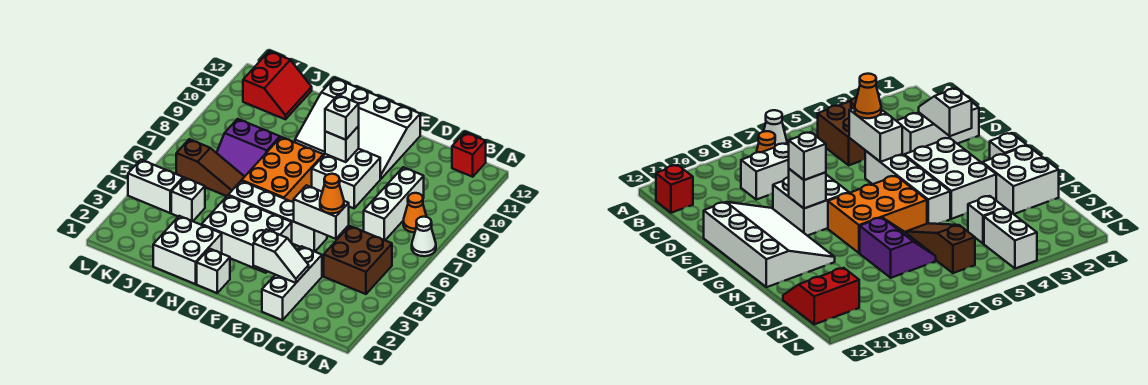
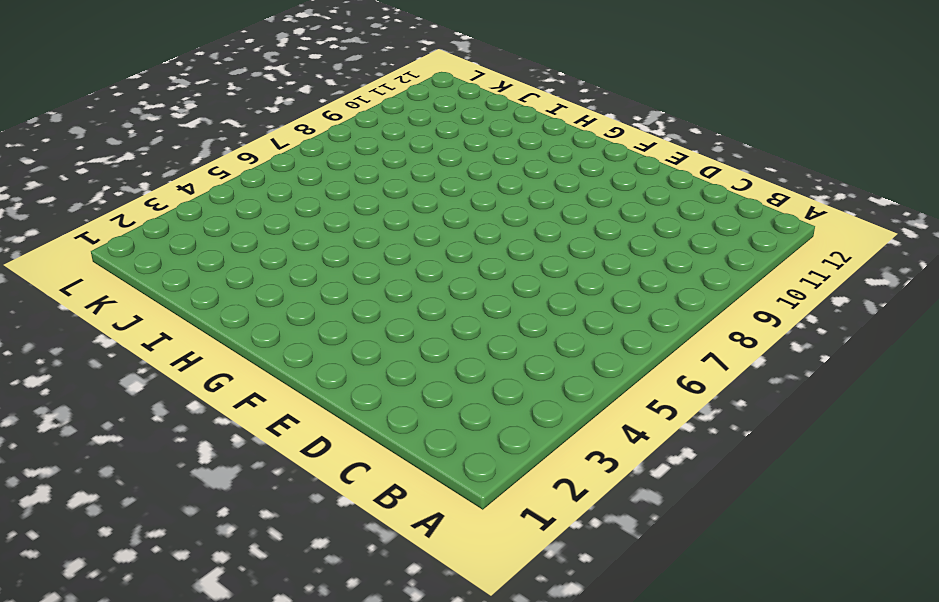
none -> white cone A7 level 1
none -> brown brick B4:C5 level 1
none -> orange cone B8 level 1

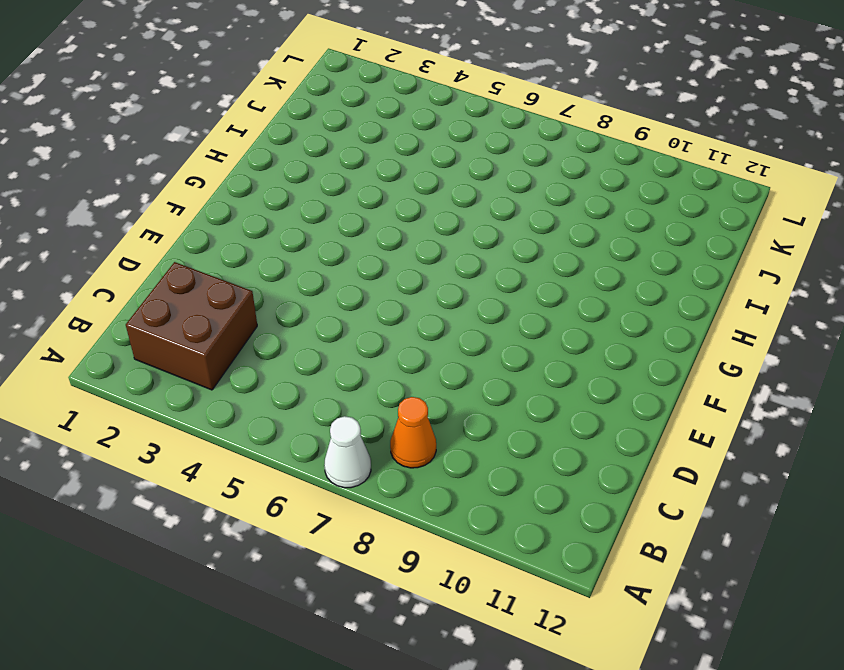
brown brick B2:C3 level 1 -> brown brick B4:C5 level 1
none -> red brick B12 level 1
none -> white brick C7:C9 level 1
none -> white brick D1:D3 level 1

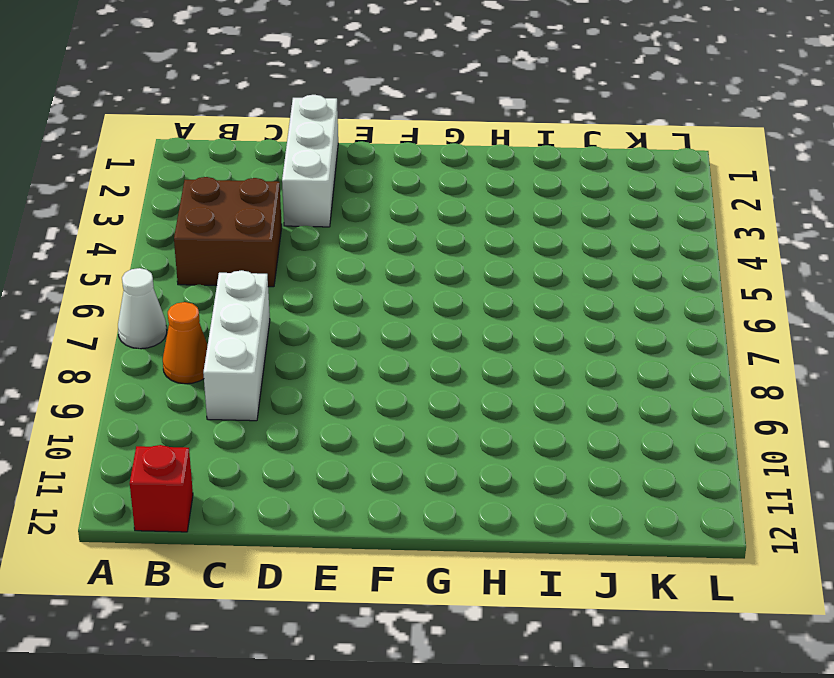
none -> white brick E5:H5 level 1
none -> white brick E8:F9 level 1
none -> white slope E10:H12 level 1 top 12

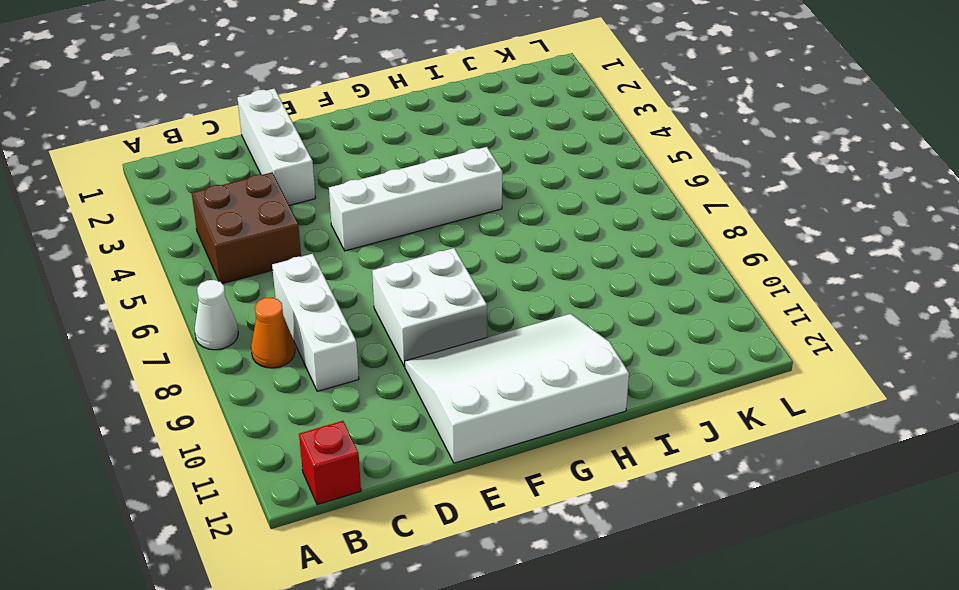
none -> white brick F3:H4 level 1
none -> white brick G1 level 1
none -> orange brick G6:H8 level 1

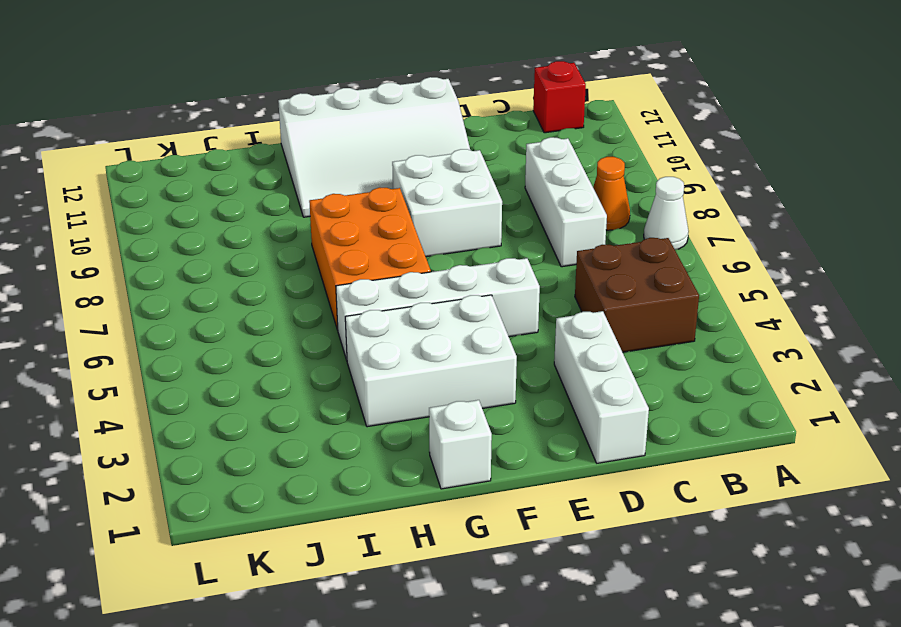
none -> white brick H1:I2 level 1
none -> brown slope I6:K6 level 1 top K
none -> purple slope I7:J8 level 1 top 8

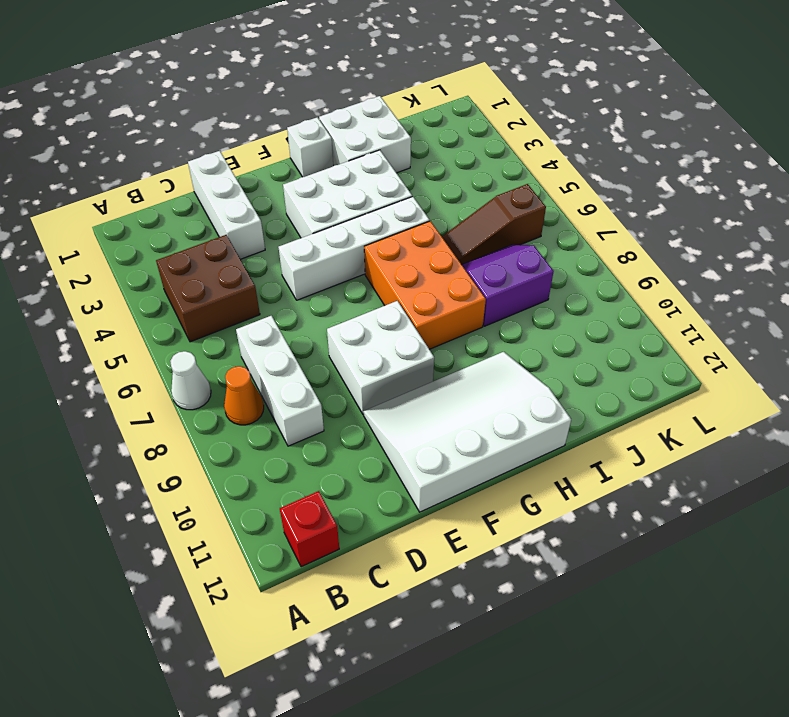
none -> white brick J4 level 1
none -> red slope J11:K12 level 1 top K
none -> white brick K4:L4 level 1

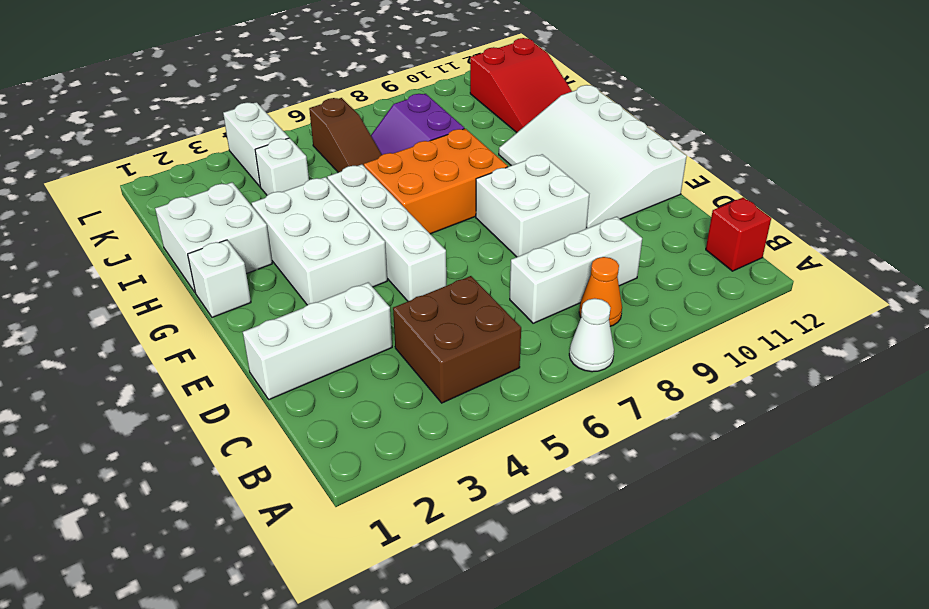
red slope I11:K12 level 1 top K -> red slope J11:K12 level 1 top K
none -> white slope D2:E2 level 2 top E
none -> white brick D5:E5 level 2
none -> white brick F9 level 2

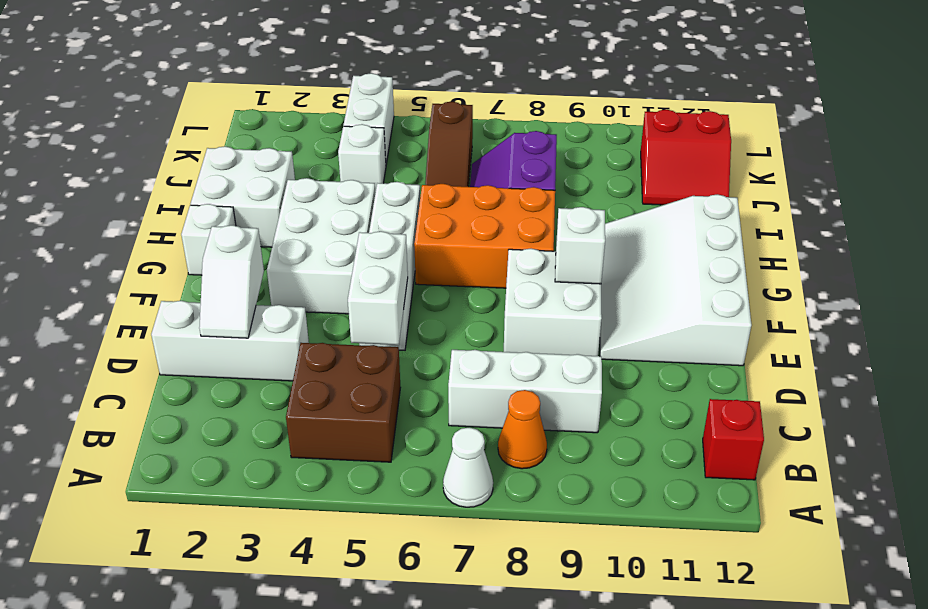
none -> orange cone D5 level 3
none -> white brick F9 level 3

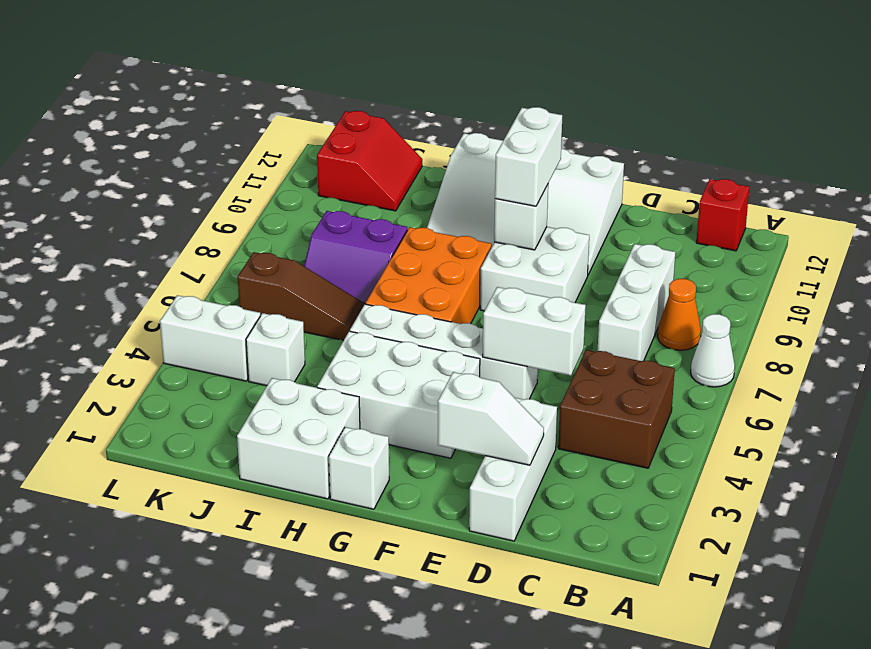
white brick F9:F10 level 3 -> white brick F9 level 3
none -> orange cone D5 level 3

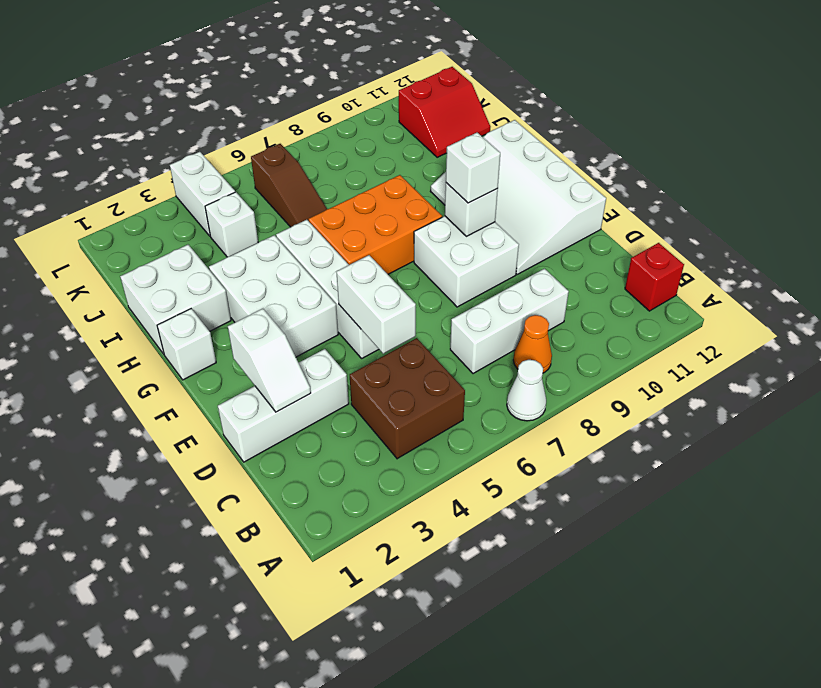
none -> purple slope I7:J8 level 1 top 8
none -> orange cone D5 level 3

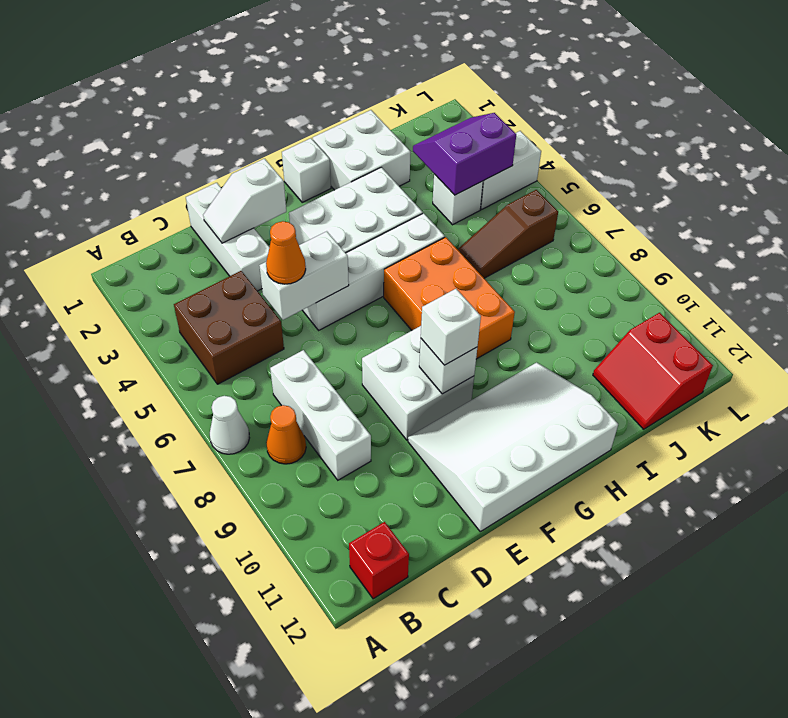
purple slope J3:K4 level 2 top 4 -> purple slope I7:J8 level 1 top 8

